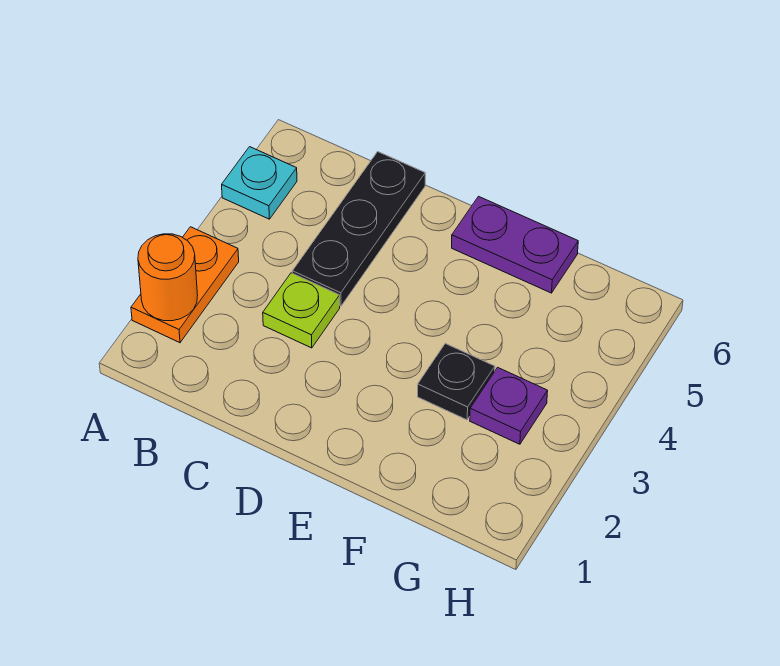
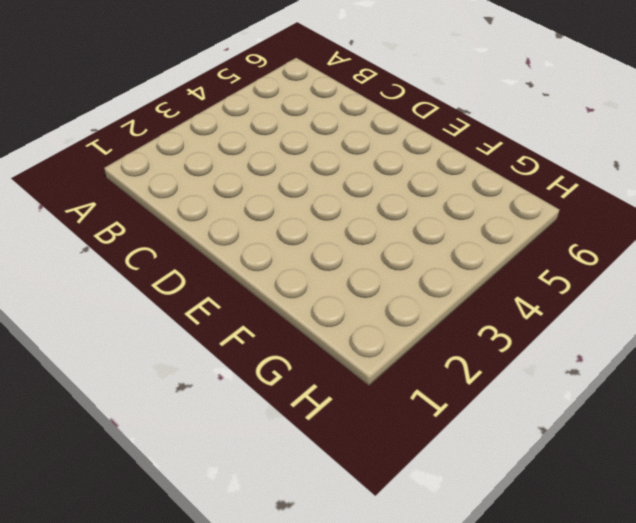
none -> orange plate A2:A3 level 1
none -> cyan plate A5 level 1

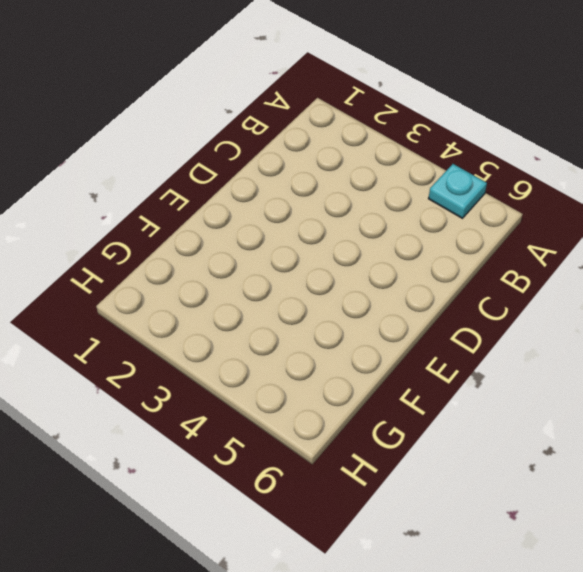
none -> orange plate A2:A3 level 1
none -> lime plate C3 level 1

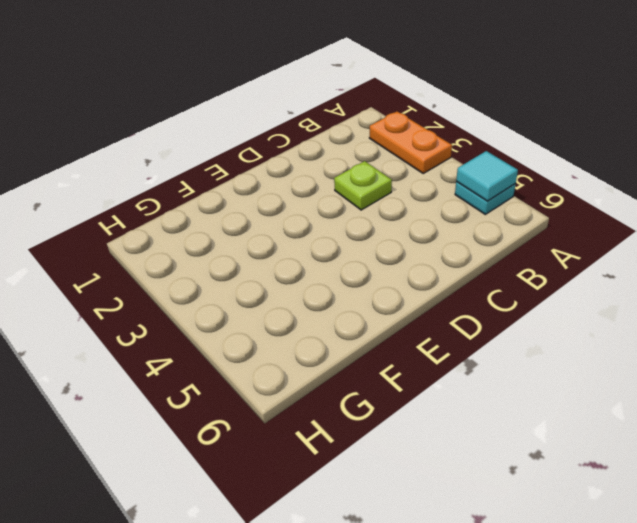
cyan tile A5 level 2 -> none
none -> black plate C4:C6 level 1
none -> purple plate E6:F6 level 1

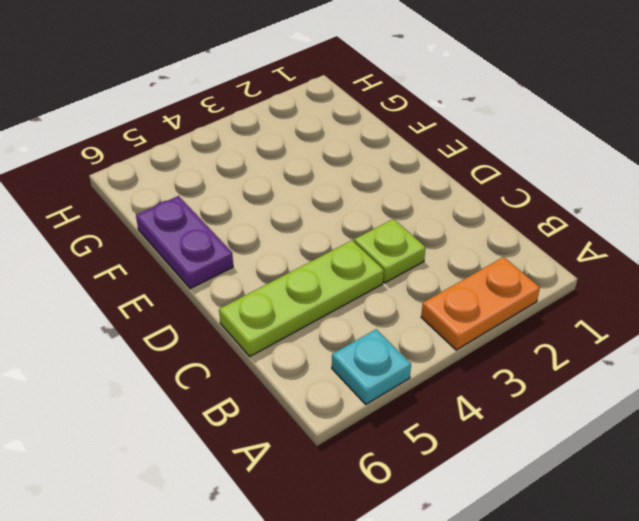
lime plate C4:C6 level 1 -> black plate C4:C6 level 1
none -> black plate F3 level 1
none -> purple plate G3 level 1

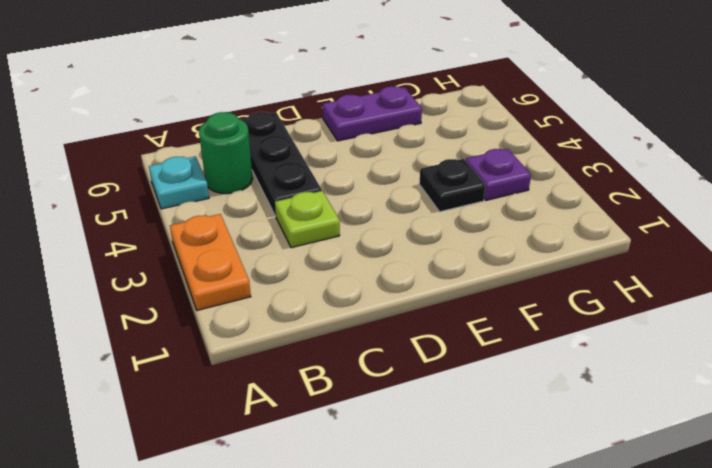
green round brick B5 level 1 -> none
none -> orange round brick A2 level 2

